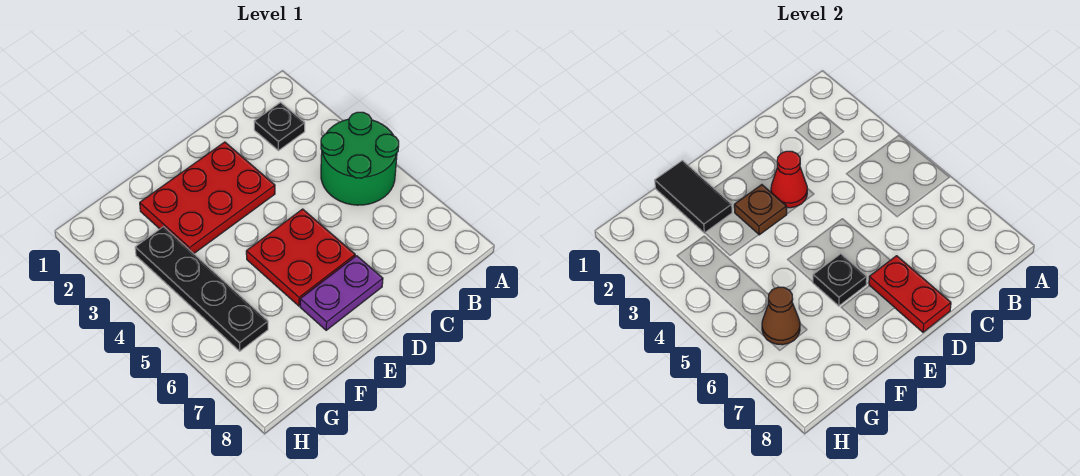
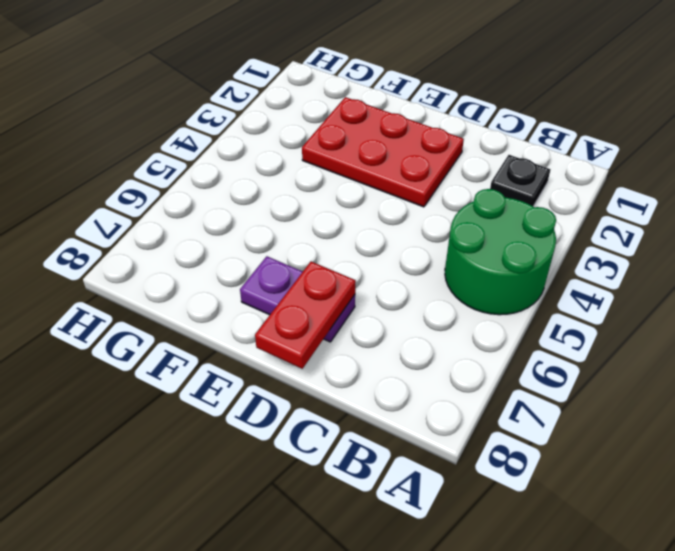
none -> red plate D5:E6 level 1
none -> black plate G3:G6 level 1
none -> red cone D3 level 2

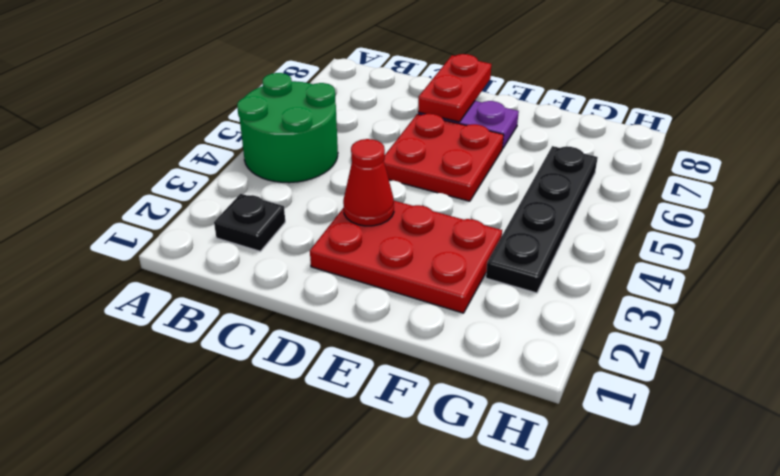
none -> brown plate E3 level 2
none -> black plate E6 level 2
none -> black tile F1:F2 level 2

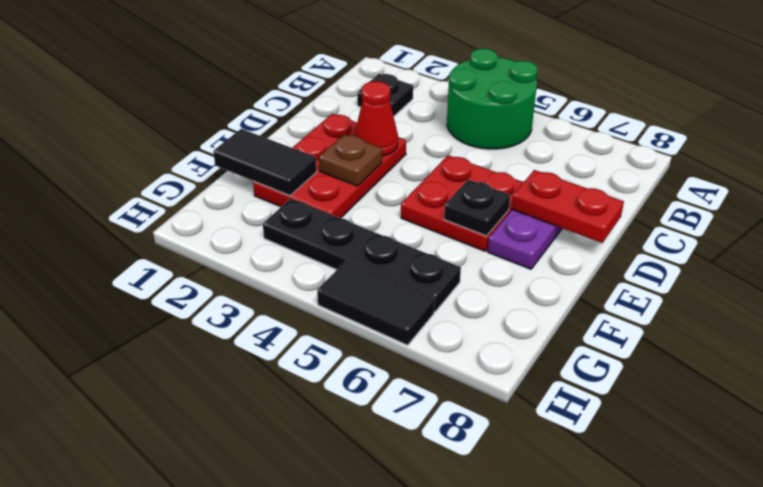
black tile H5:H6 level 1 -> none
none -> brown cone G6 level 2

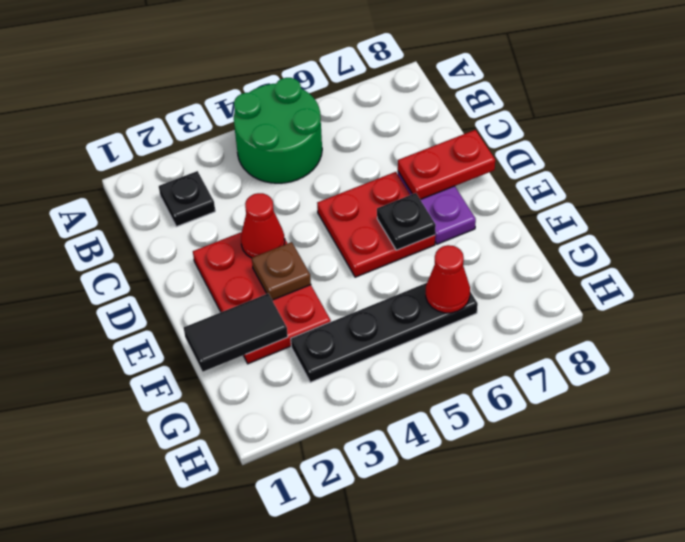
red cone G6 level 2 -> brown cone G6 level 2

